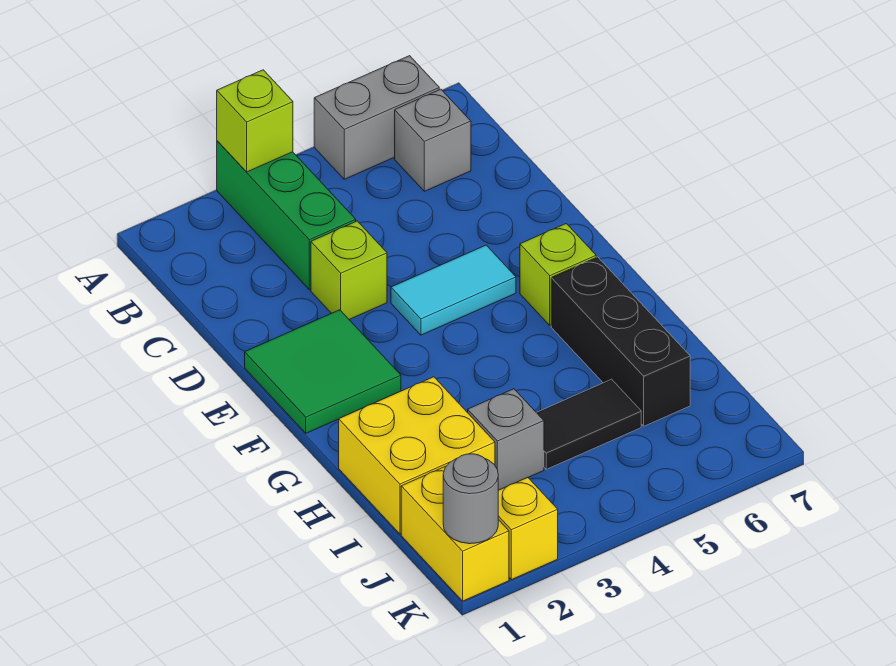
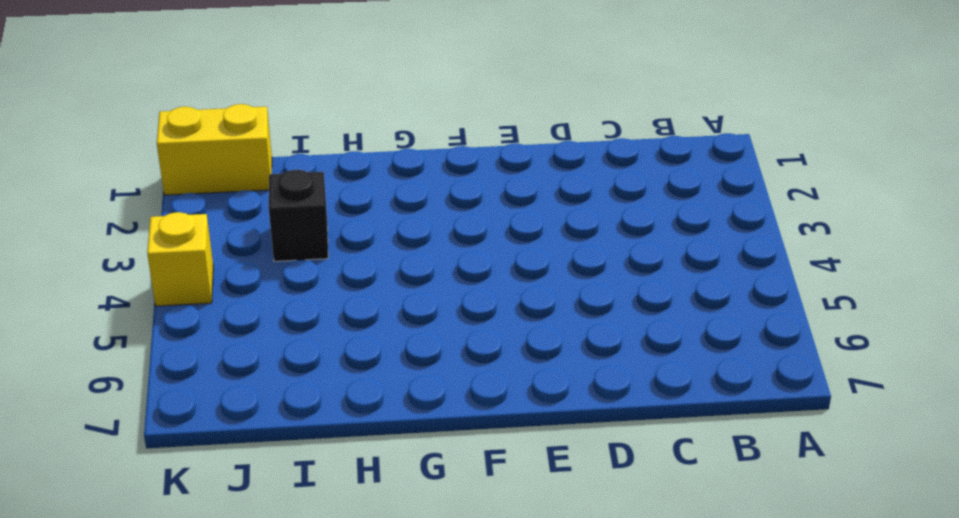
black brick I3 level 1 -> grey brick I3 level 1
yellow brick K4 level 1 -> yellow brick K2 level 1
none -> green brick A3:C3 level 1
none -> grey brick A5:A6 level 1
none -> grey brick B6 level 1

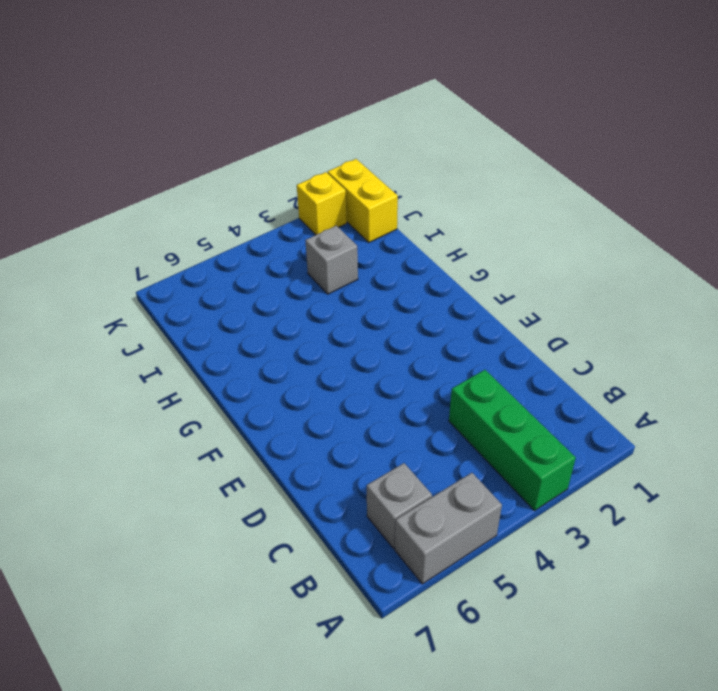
none -> lime brick D3 level 1
none -> green tile E1:F2 level 1
none -> cyan tile E4:E5 level 1

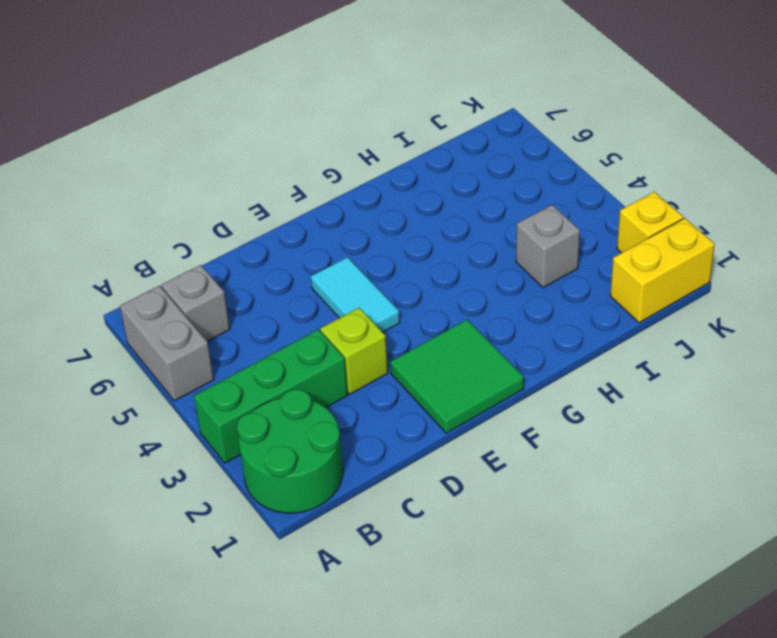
green round brick A1:B2 level 1 -> none
none -> lime brick F6 level 1
none -> black brick G6:I6 level 1
none -> yellow brick H1:I2 level 1

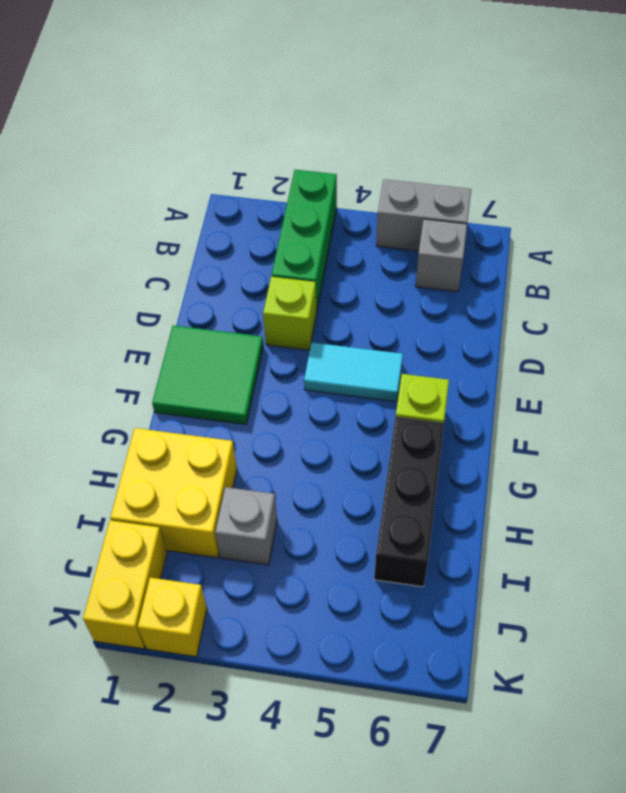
none -> black tile I4:I5 level 1
none -> lime brick A3 level 2
none -> grey round brick K1 level 2

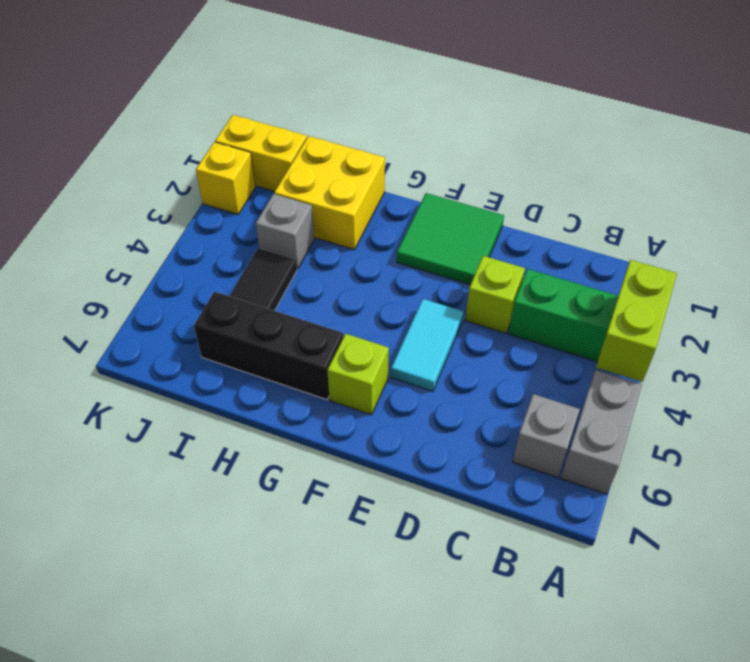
lime brick A3:A4 level 2 -> lime brick A3 level 2
none -> grey round brick K1 level 2

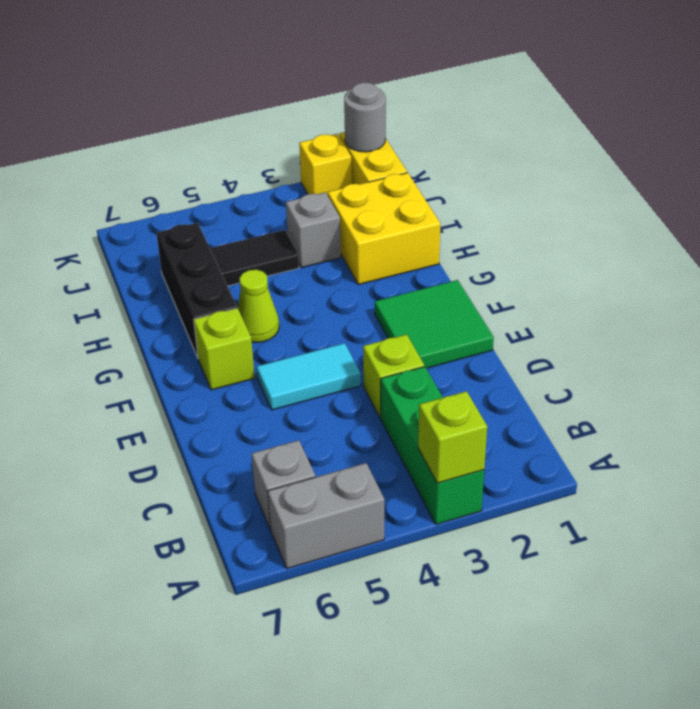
lime cone G5 level 1 -> none

